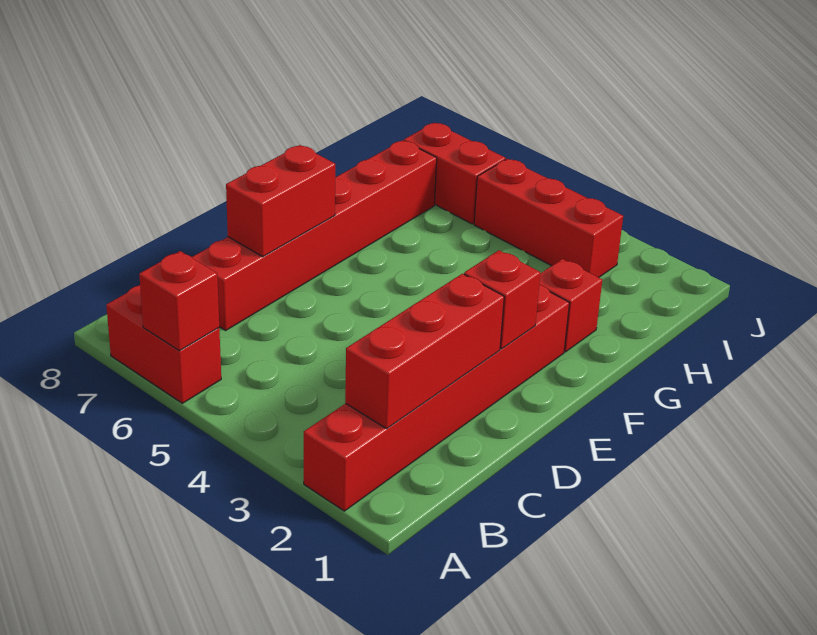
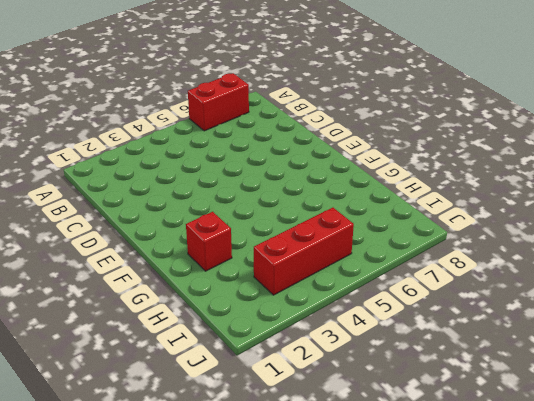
none -> red brick A2:F2 level 1
none -> red brick C7:H7 level 1

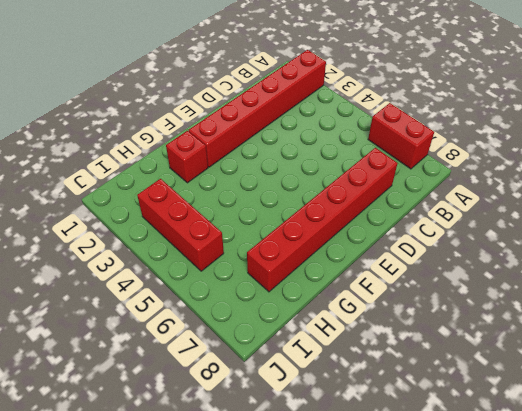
none -> red brick I6:I7 level 1
none -> red brick A6 level 2

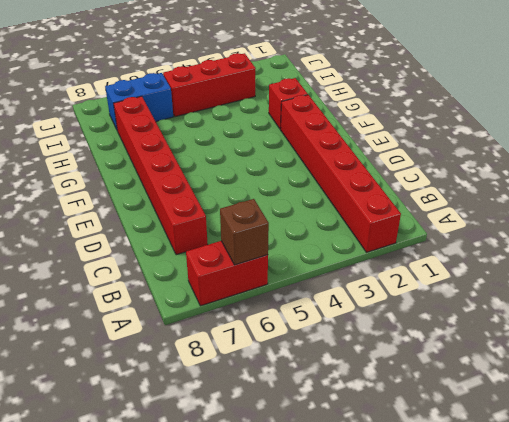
brown brick A6 level 2 -> red brick A6 level 2
blue brick I6:I7 level 1 -> red brick I6:I7 level 1
none -> red brick B2:D2 level 2
none -> red brick D7:E7 level 2

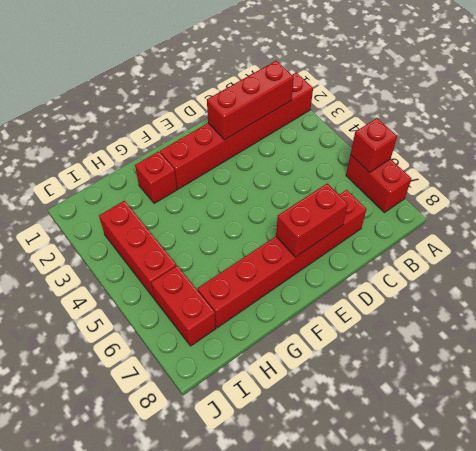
none -> red brick E2 level 2

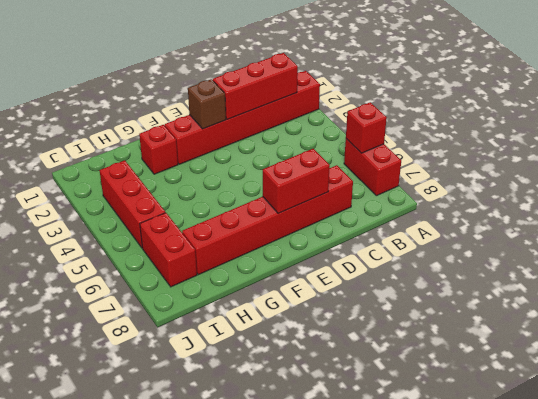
brown brick E2 level 2 -> red brick E2 level 2

